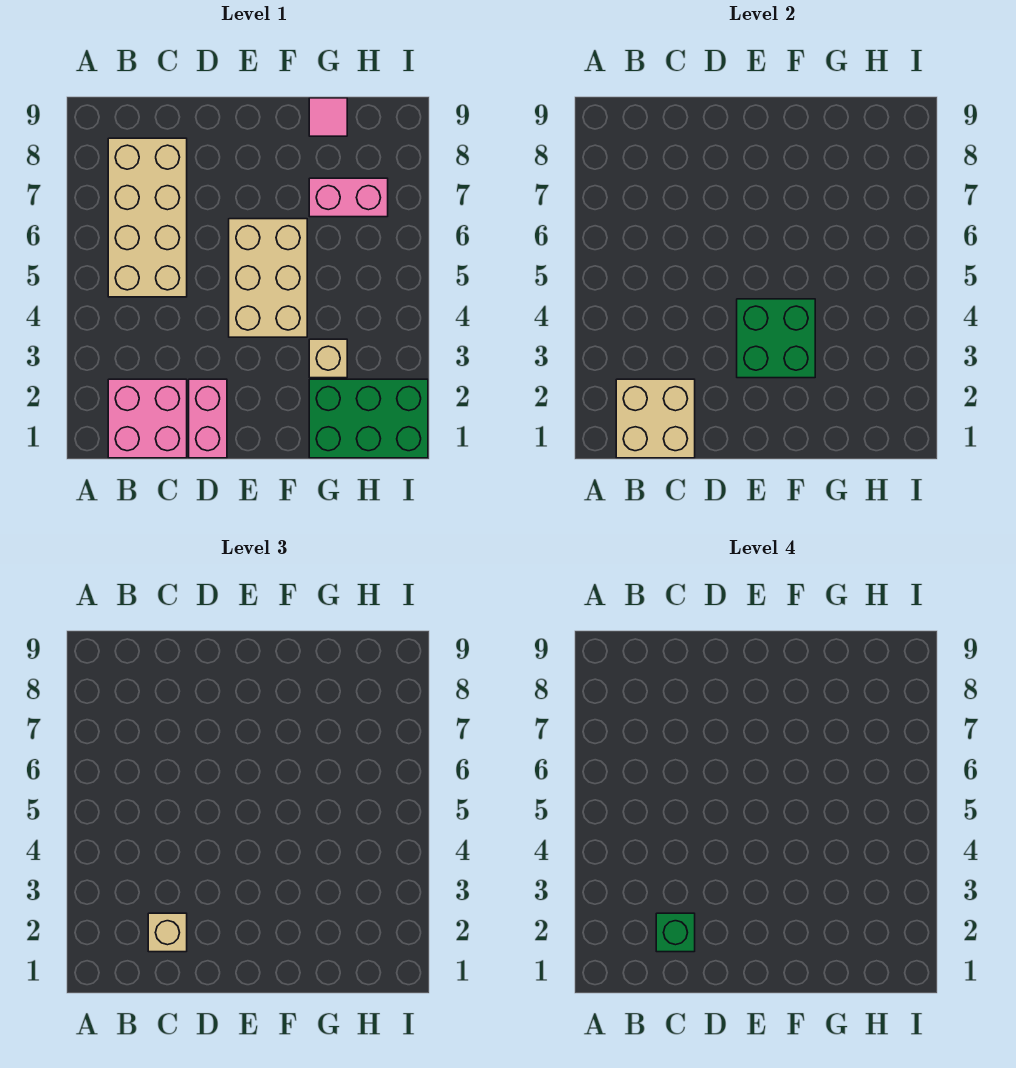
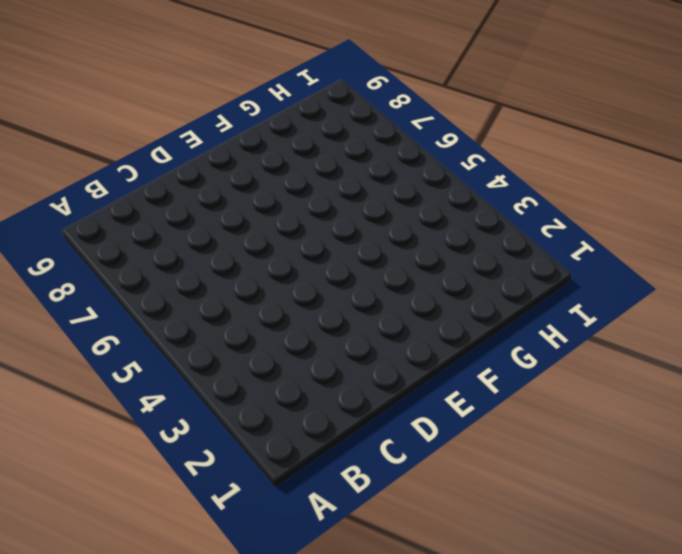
none -> pink brick B1:C2 level 1
none -> tan brick B5:C8 level 1
none -> pink brick D1:D2 level 1

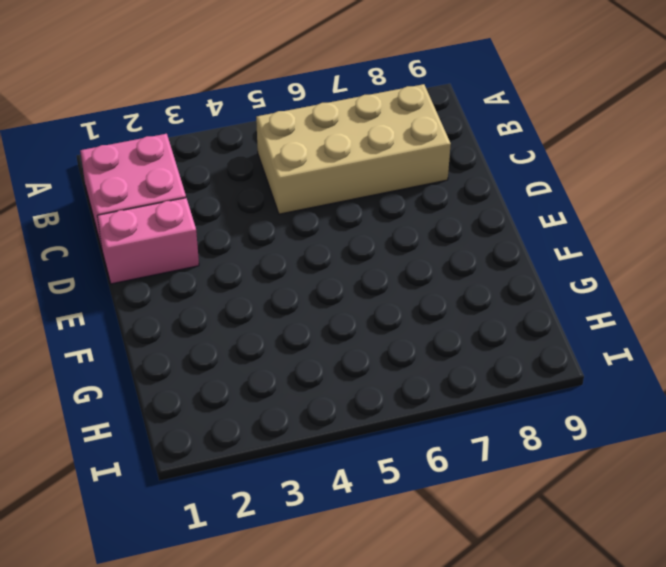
none -> tan brick E4:F6 level 1
none -> green brick G1:I2 level 1
none -> tan brick G3 level 1

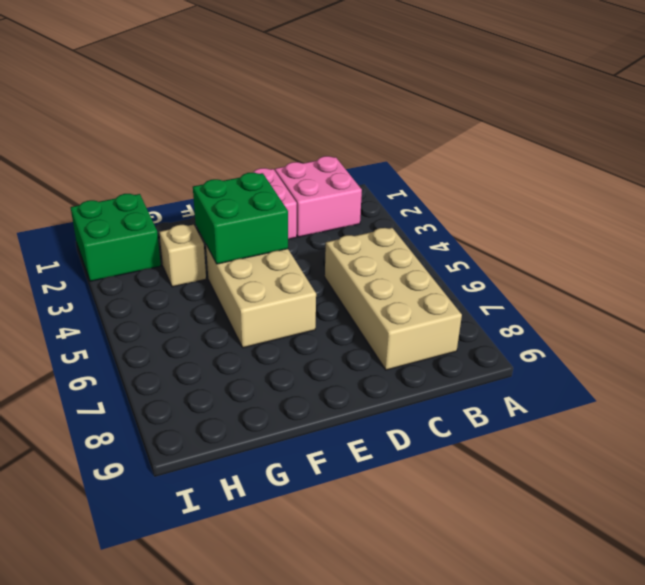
green brick H1:I2 level 1 -> green brick G1:I2 level 1
none -> pink brick G7:H7 level 1
none -> pink tile G9 level 1
none -> tan brick B1:C2 level 2

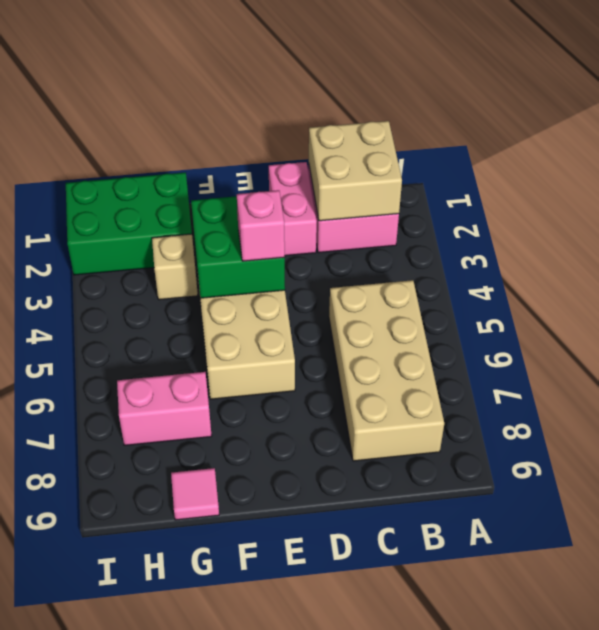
pink brick E4 level 3 -> none
none -> tan brick C2 level 3
none -> green brick C2 level 4

